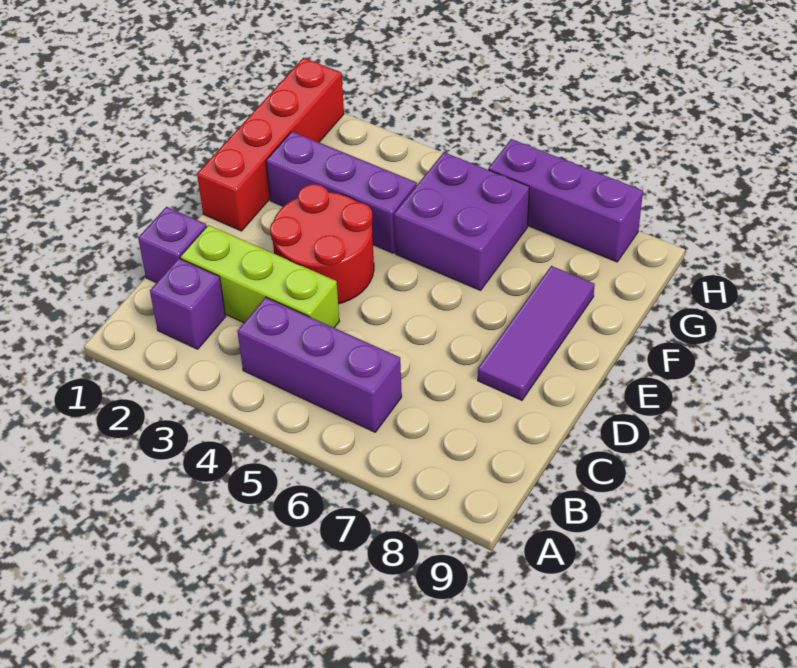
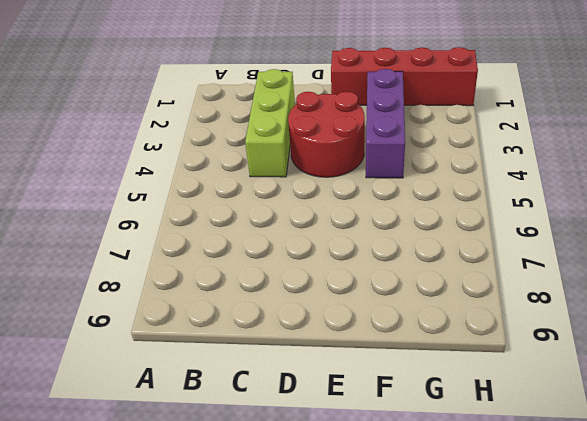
none -> purple brick B2 level 1
none -> purple brick B4:B6 level 1

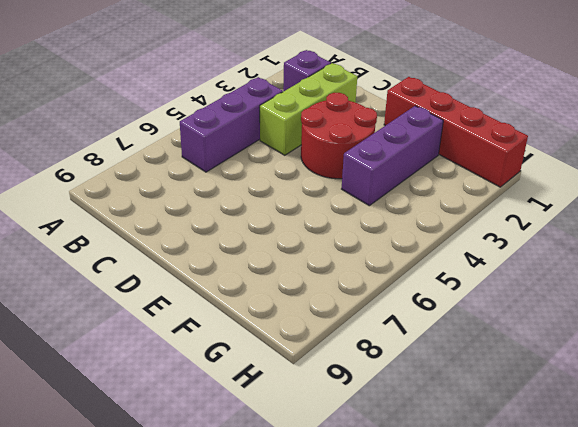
none -> purple brick C1 level 1
none -> purple tile D8:F8 level 1

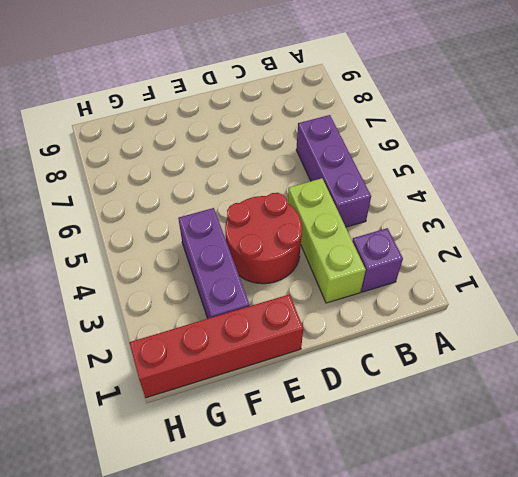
none -> purple brick C1 level 1
none -> purple tile D8:F8 level 1

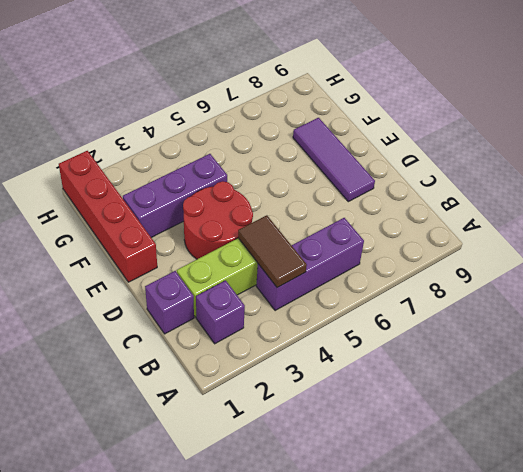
brown tile B4:C4 level 2 -> none
none -> purple brick F5:G6 level 1
none -> purple brick H6:H8 level 1

